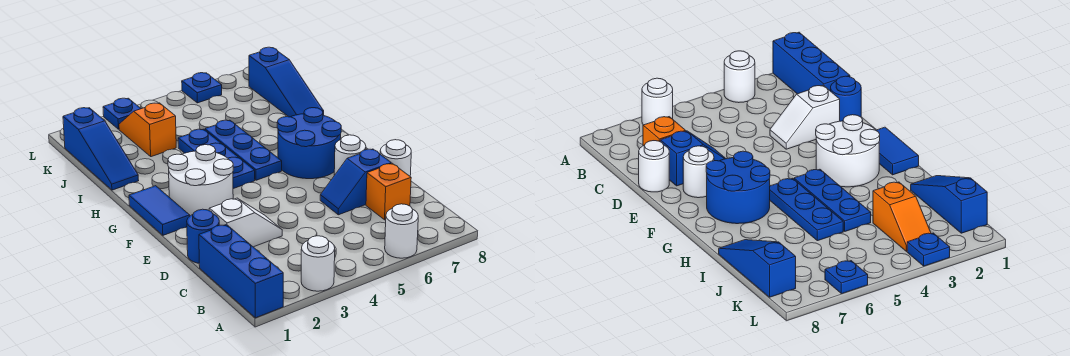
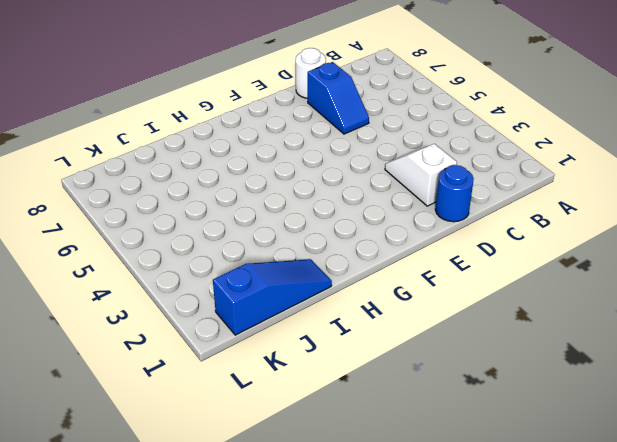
none -> blue brick A1:C1 level 1
none -> white round brick A3 level 1
none -> white round brick A6 level 1

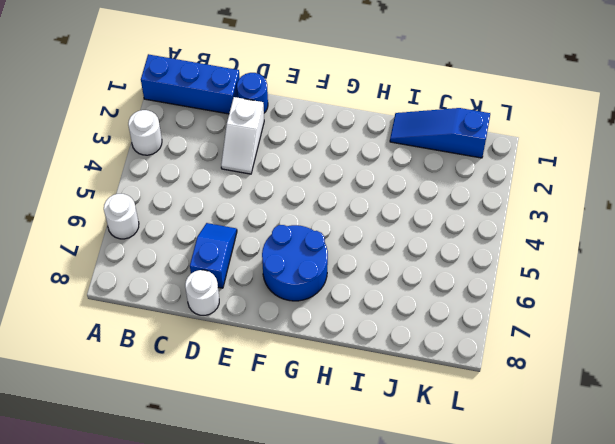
none -> orange brick C7 level 1
none -> white round brick E7 level 1
none -> blue tile F1:G1 level 1

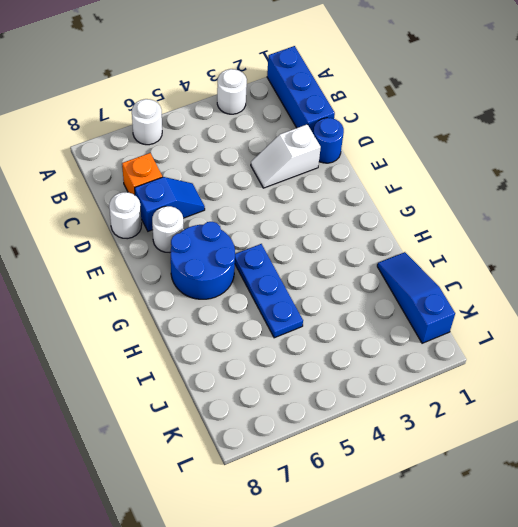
none -> blue tile F1:G1 level 1
none -> white round brick F2:G3 level 1
none -> blue plate G4:I4 level 1

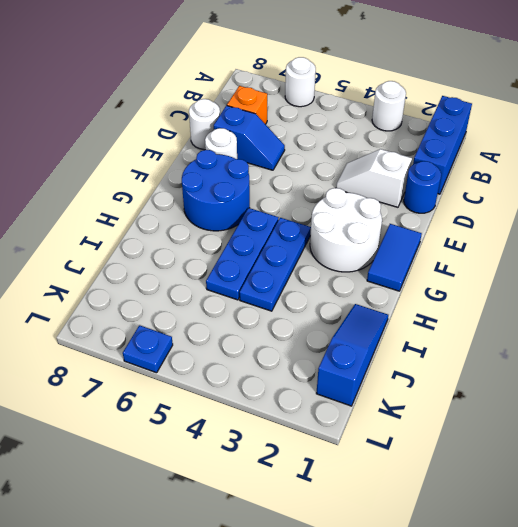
none -> blue slope I8:K8 level 1 top K
none -> orange slope J3:K3 level 1 top J
none -> blue plate L3 level 1

